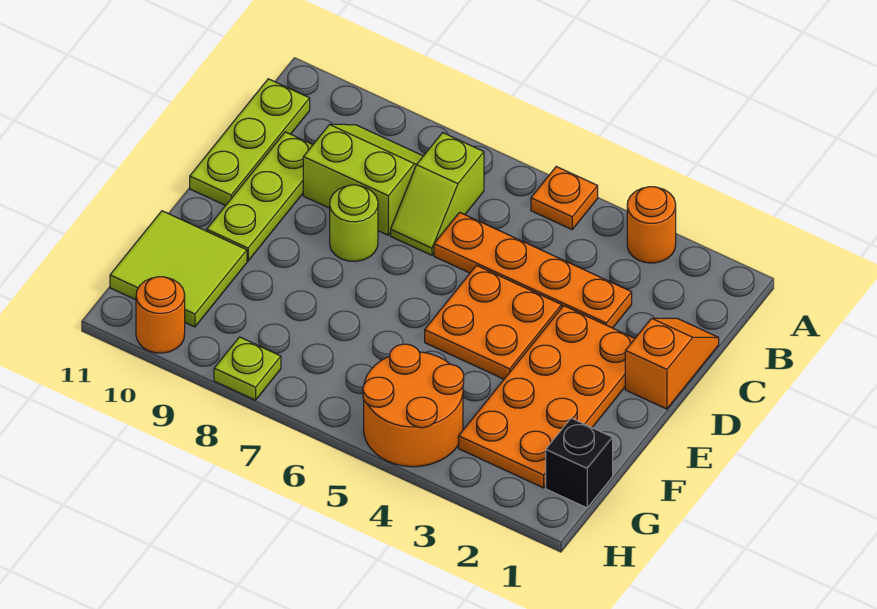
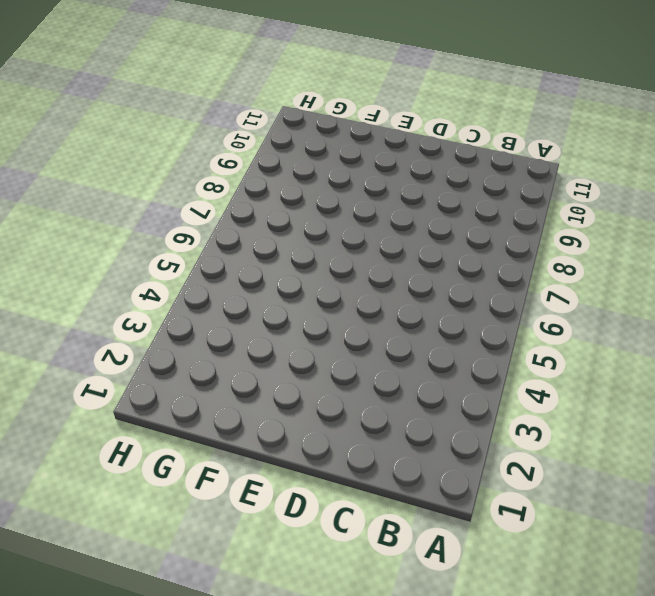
none -> orange round brick A3 level 1
none -> orange plate A5 level 1
none -> lime slope B7:C7 level 1 top B

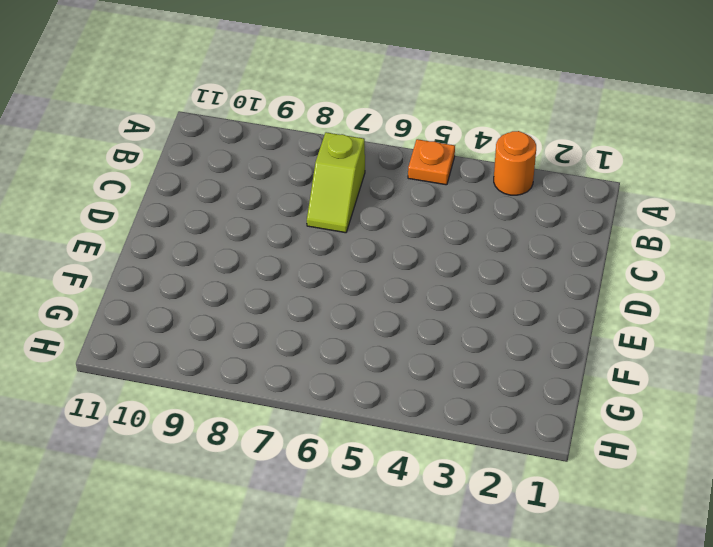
none -> lime slope B8:C9 level 1 top C
none -> lime plate B11:D11 level 1
none -> orange slope C1:D1 level 1 top D

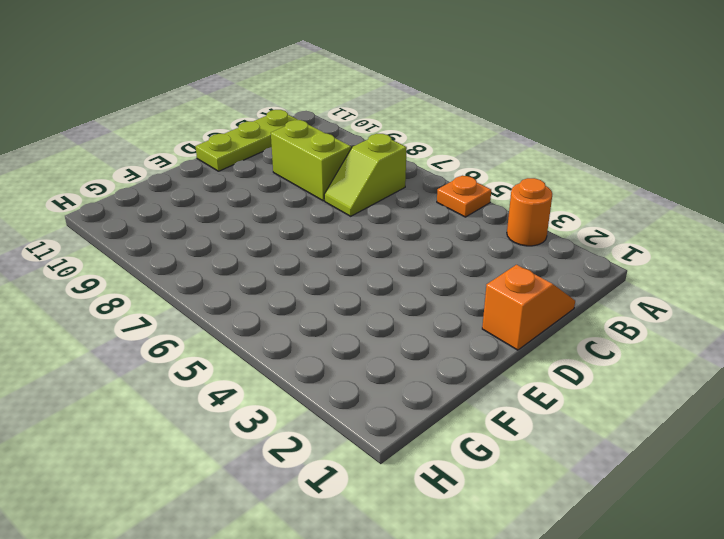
none -> orange plate C3:C6 level 1
none -> lime plate C10:E10 level 1
none -> orange plate D2:G3 level 1

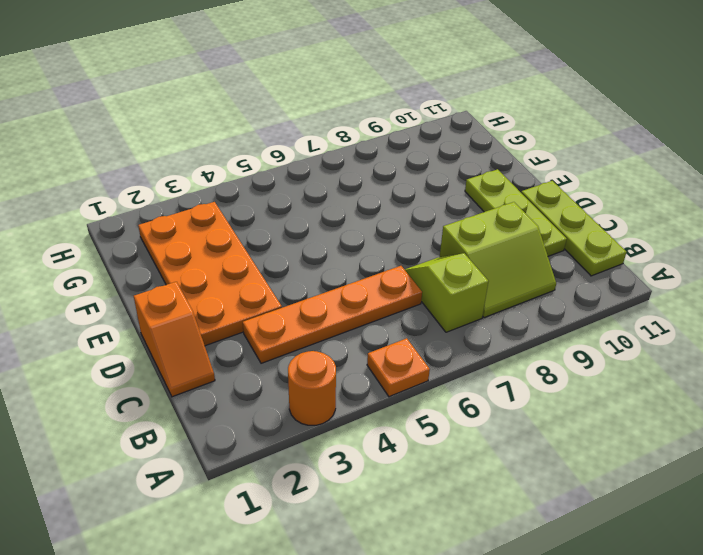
none -> orange plate D4:E5 level 1
none -> lime round brick D8 level 1
none -> lime tile F10:G11 level 1

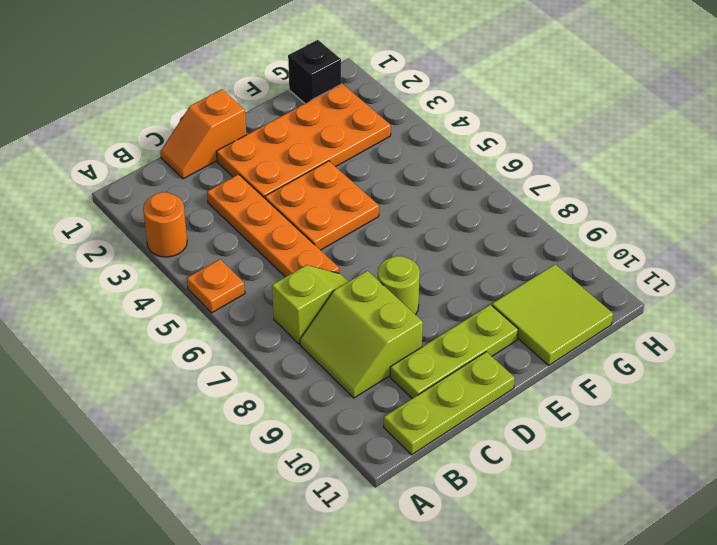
none -> orange round brick G4:H5 level 1
none -> lime plate H8 level 1
none -> orange round brick H10 level 1

